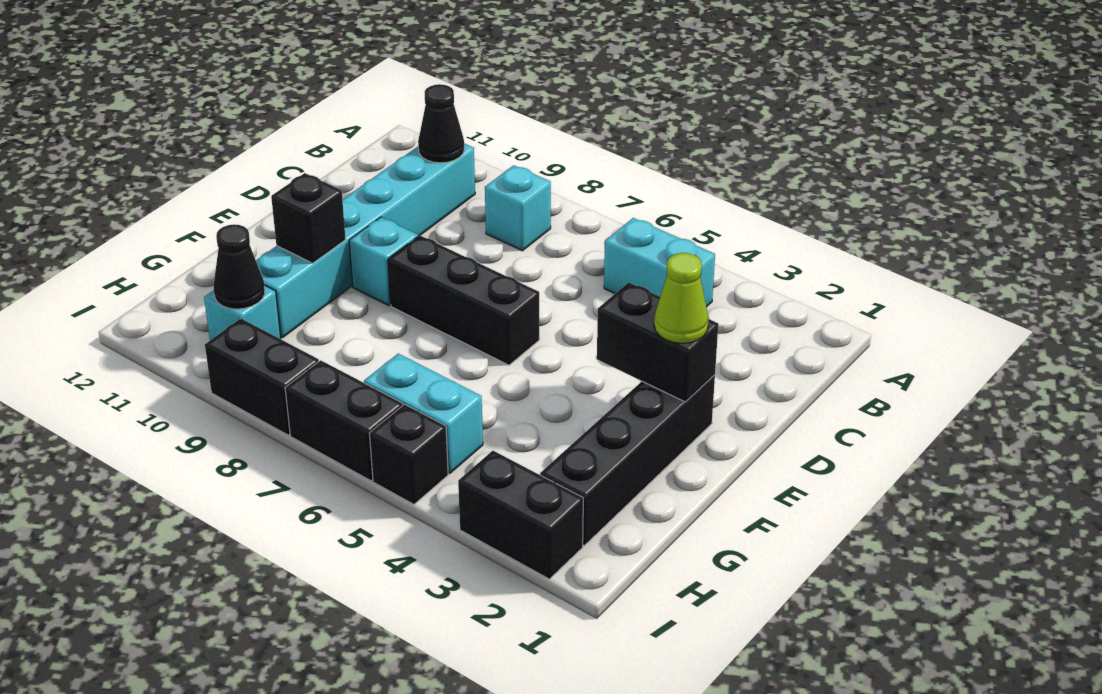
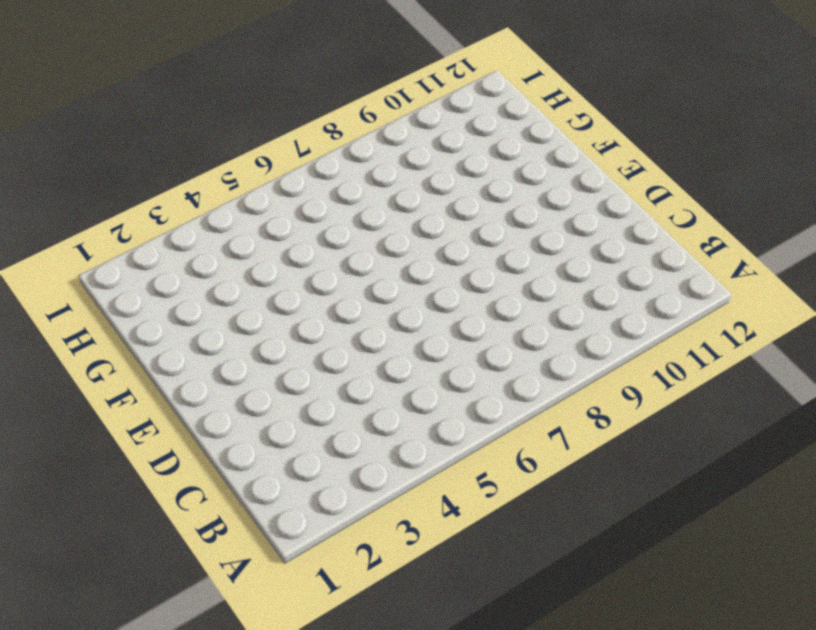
none -> cyan brick B4:B5 level 1
none -> cyan brick B8 level 1
none -> cyan brick B10:G10 level 1

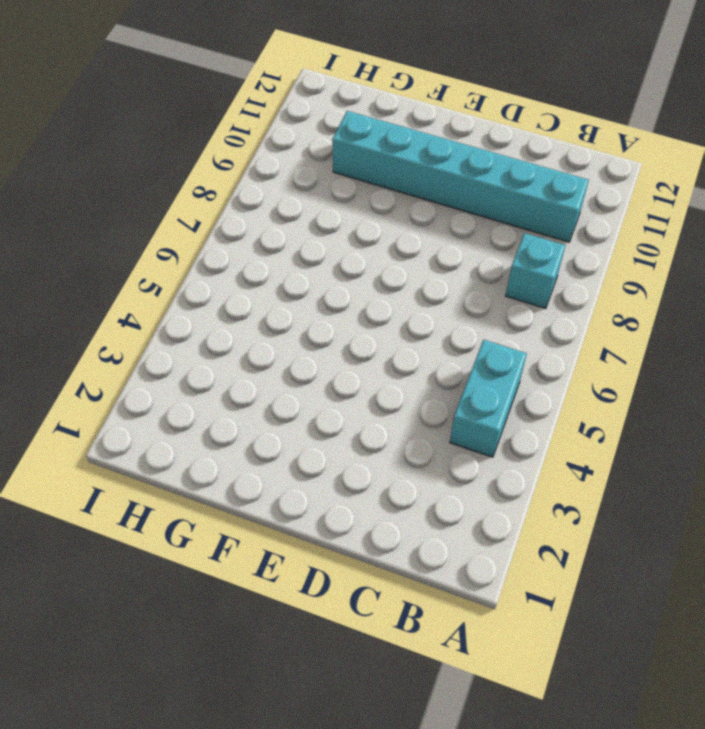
none -> black brick E2:H2 level 1
none -> black brick E6:E8 level 1
none -> cyan brick E9 level 1

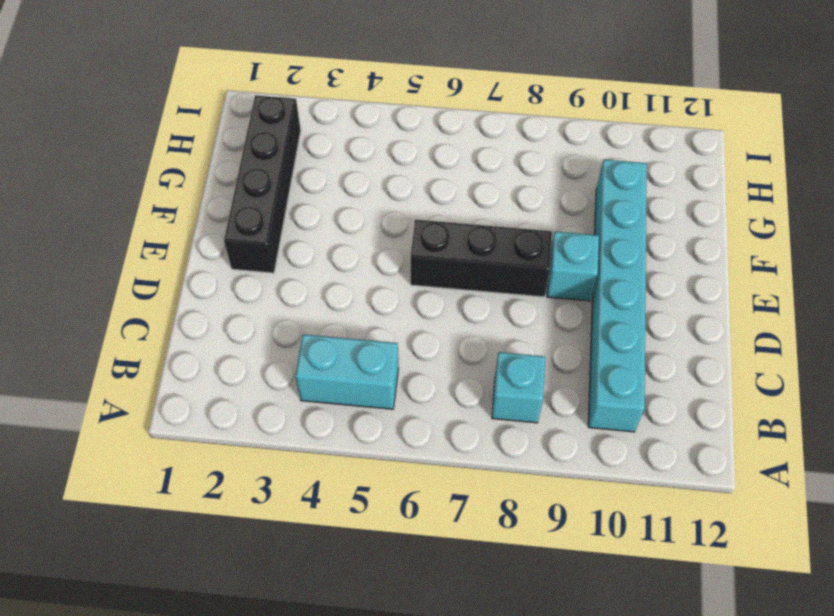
none -> cyan brick H5:H6 level 1
none -> cyan brick H10 level 1
none -> black brick I2:I3 level 1

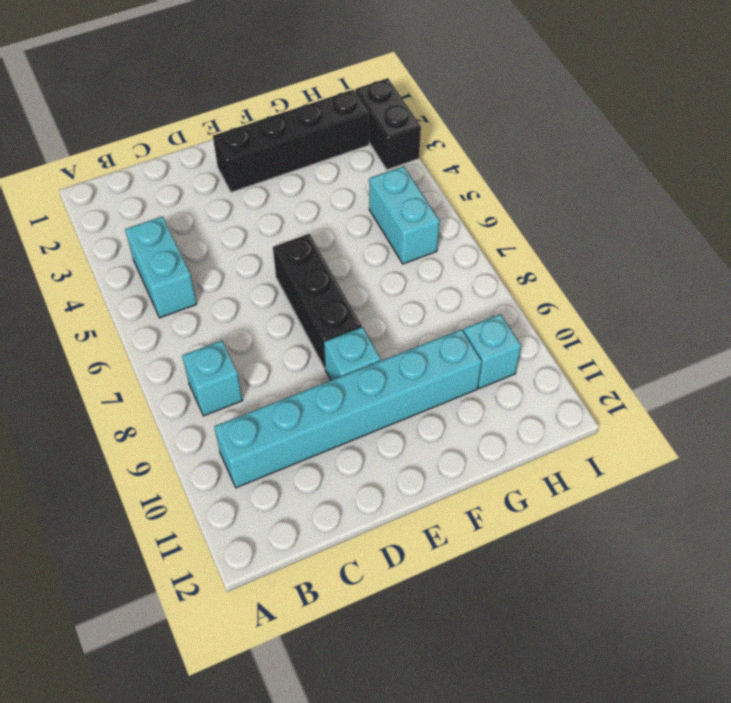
none -> black brick I5 level 1
none -> black brick I6:I7 level 1
none -> black brick I8:I9 level 1

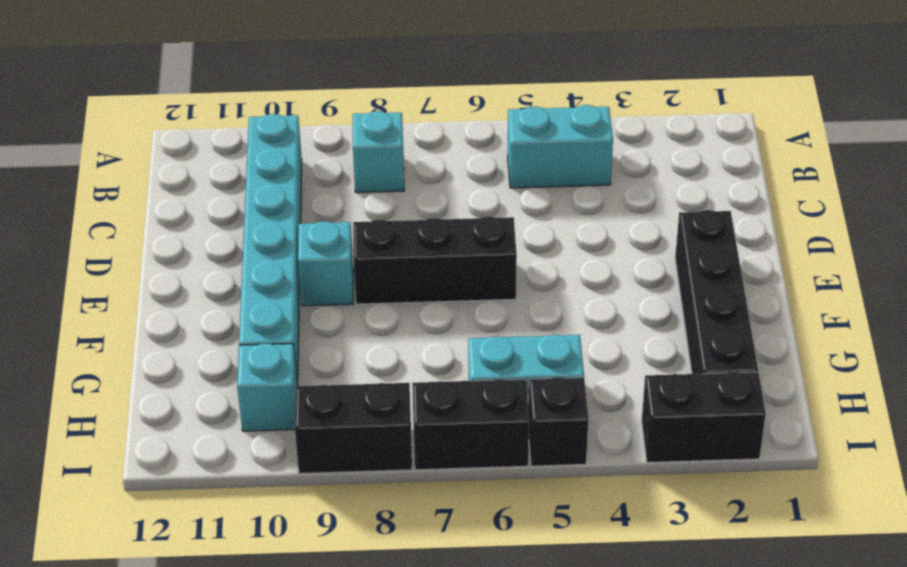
none -> black cone B10 level 2
none -> black brick E2:E3 level 2
none -> black brick F10 level 2

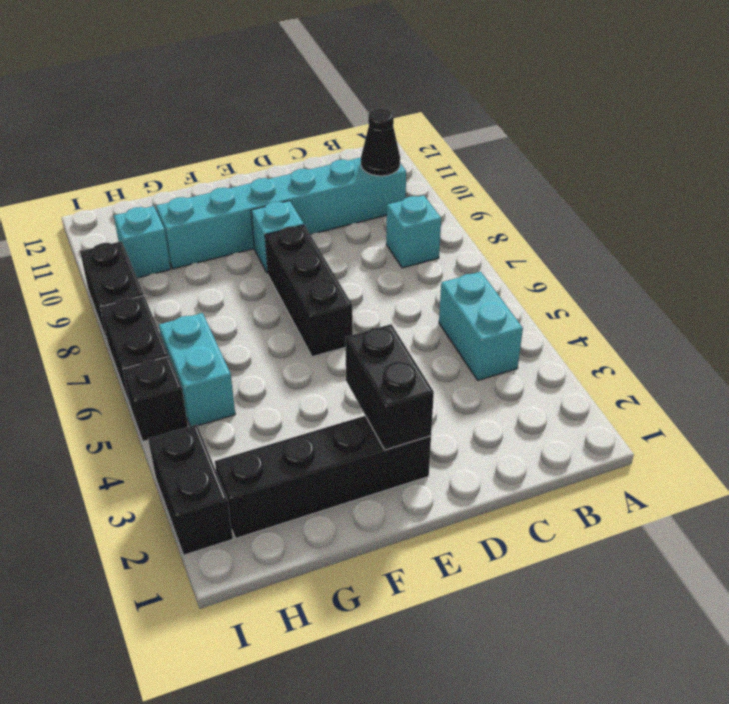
none -> black brick F10 level 2
none -> black cone H10 level 2
none -> lime cone E2 level 3

